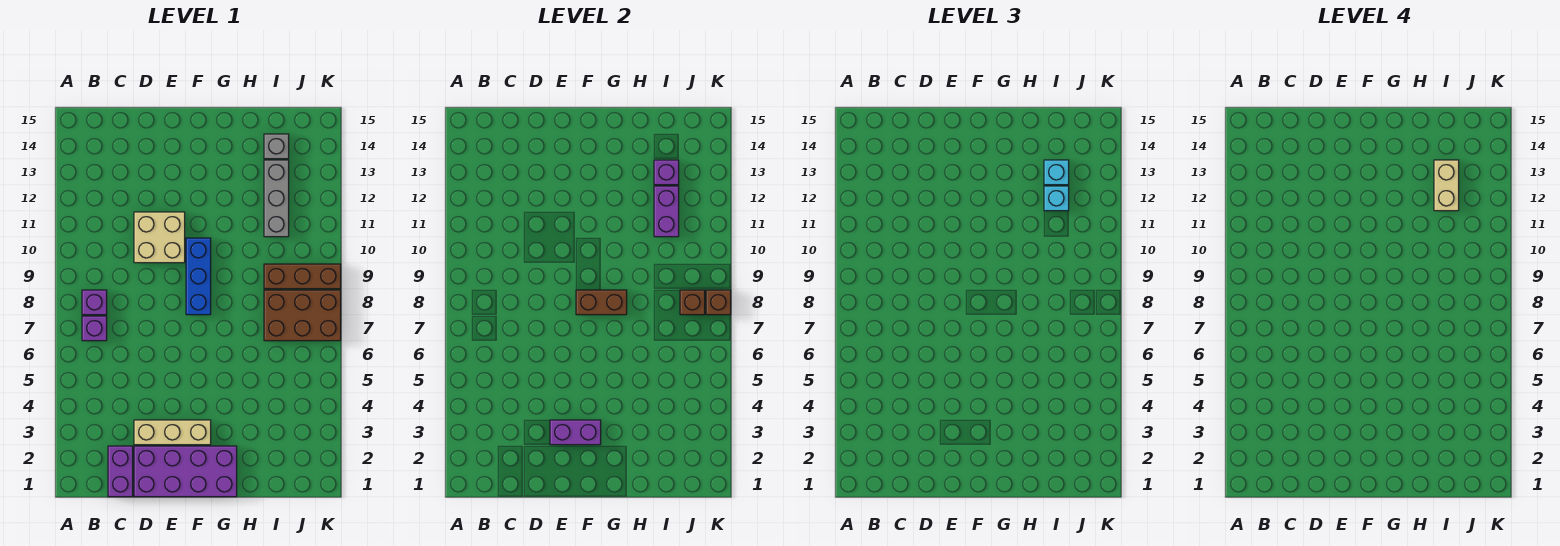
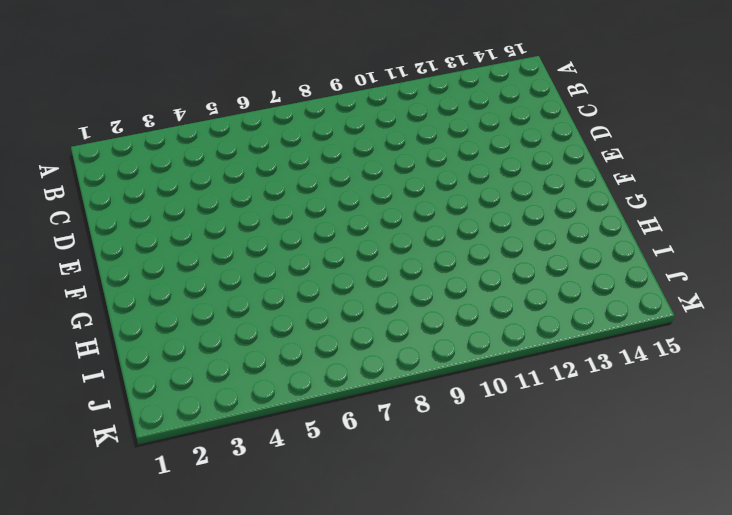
none -> purple brick B7 level 1
none -> purple brick B8 level 1
none -> purple brick C1:C2 level 1

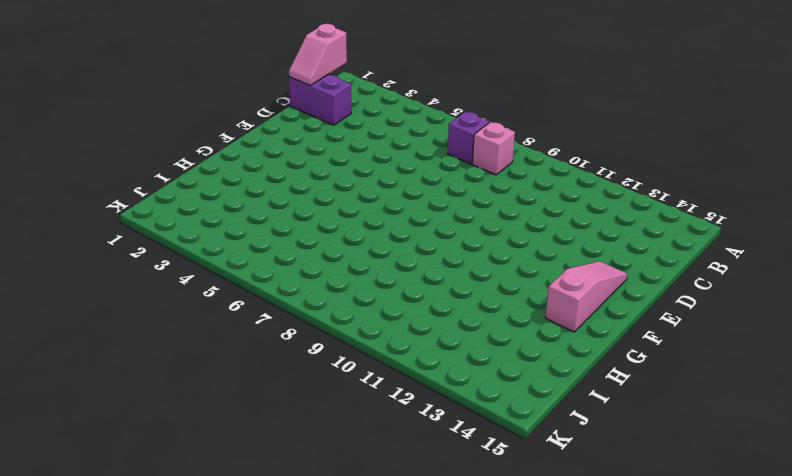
pink slope B1:C1 level 2 top B -> none
pink brick B8 level 1 -> purple brick B8 level 1
pink slope E14:G14 level 1 top G -> none
none -> purple brick D1:G2 level 1
none -> tan brick D3:F3 level 1
none -> tan brick D10:E11 level 1

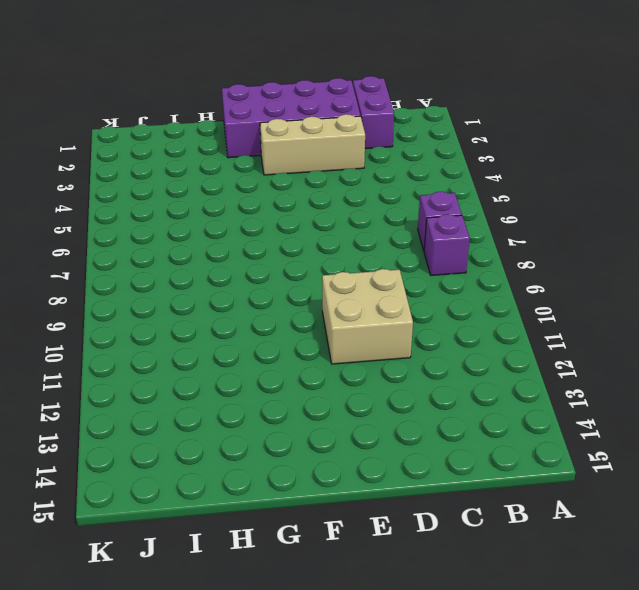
none -> blue brick F8:F10 level 1
none -> brown brick I7:K8 level 1
none -> brown brick I9:K9 level 1

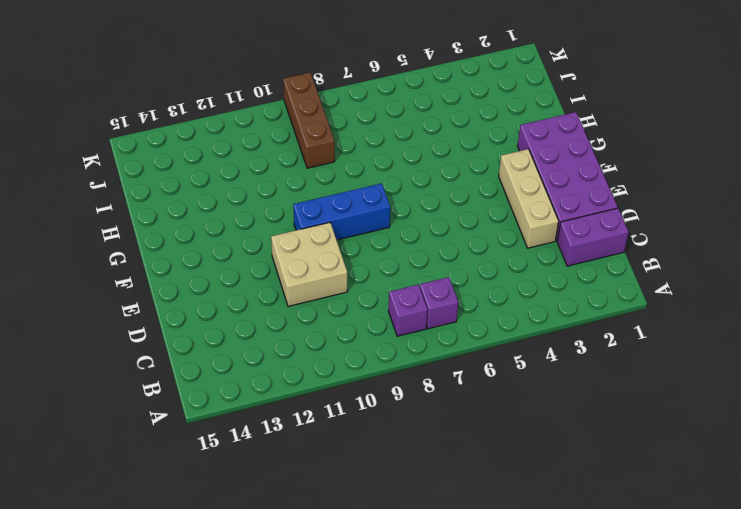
none -> brown brick I7:K8 level 1
none -> grey brick I11:I13 level 1
none -> grey brick I14 level 1

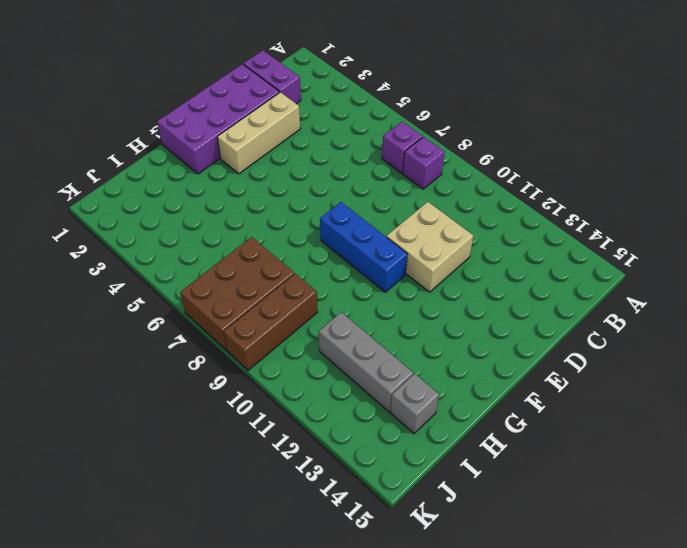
none -> purple brick E3:F3 level 2
none -> brown brick F8:G8 level 2
none -> purple brick I11:I12 level 2

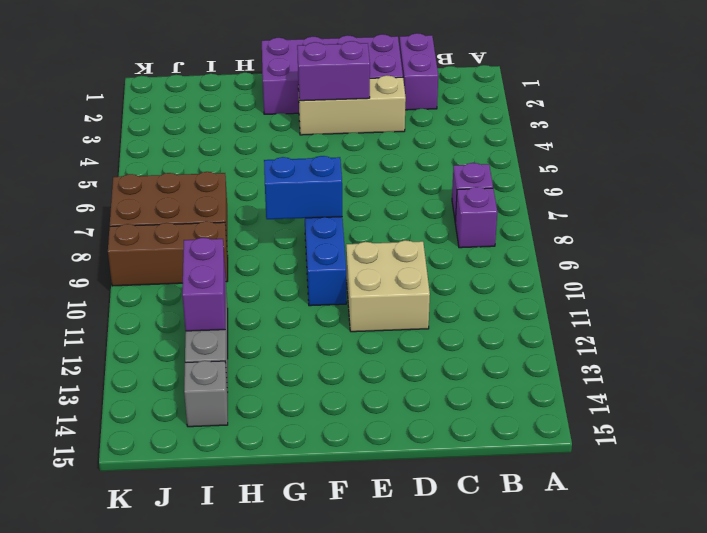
blue brick F8:G8 level 2 -> brown brick F8:G8 level 2
none -> purple brick I13 level 2
none -> brown brick J8 level 2
none -> brown brick K8 level 2

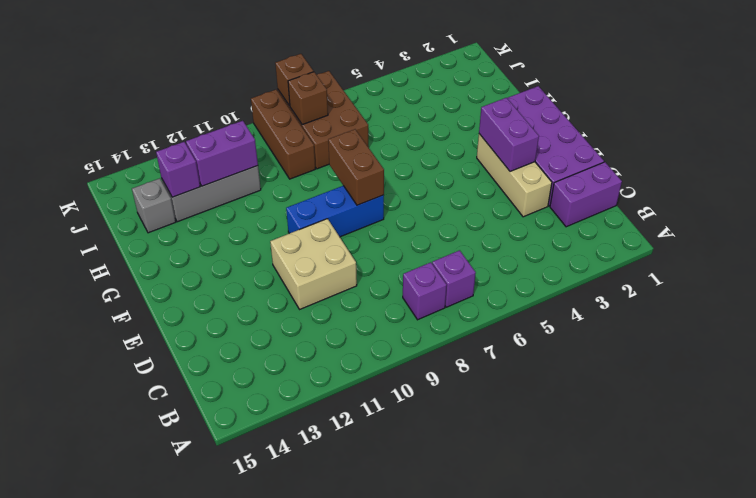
none -> cyan brick I12 level 3
none -> cyan brick I13 level 3
none -> tan brick I12:I13 level 4

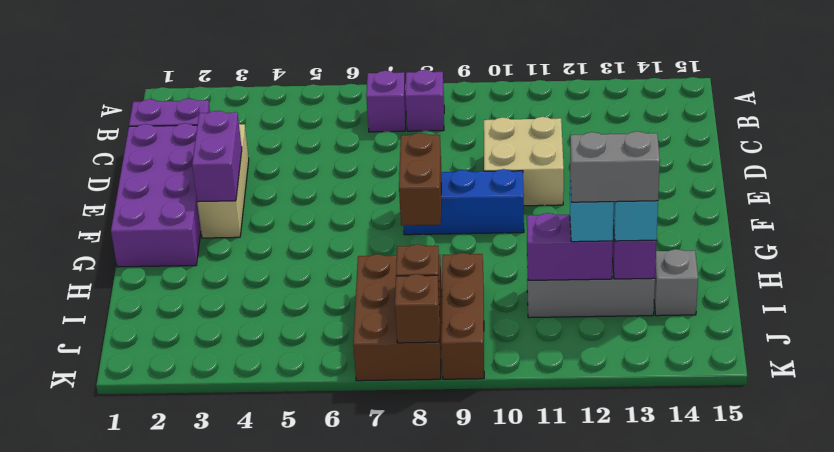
grey brick I12:I13 level 4 -> tan brick I12:I13 level 4

